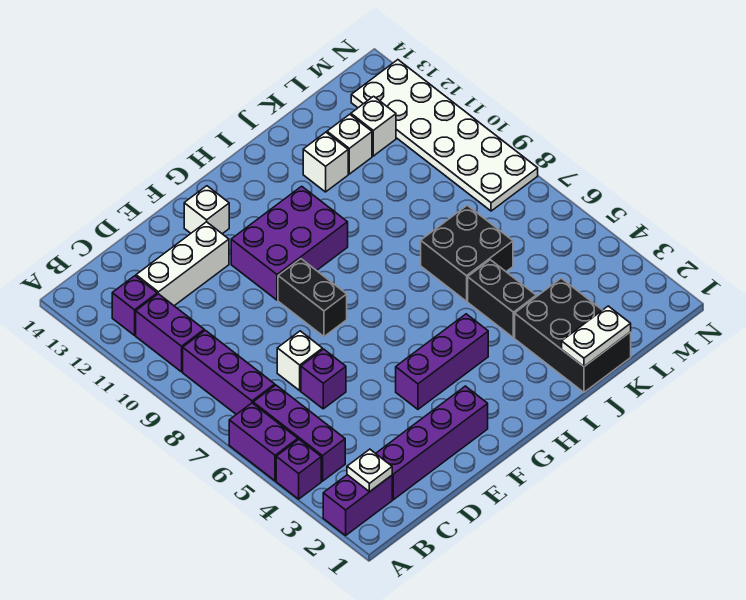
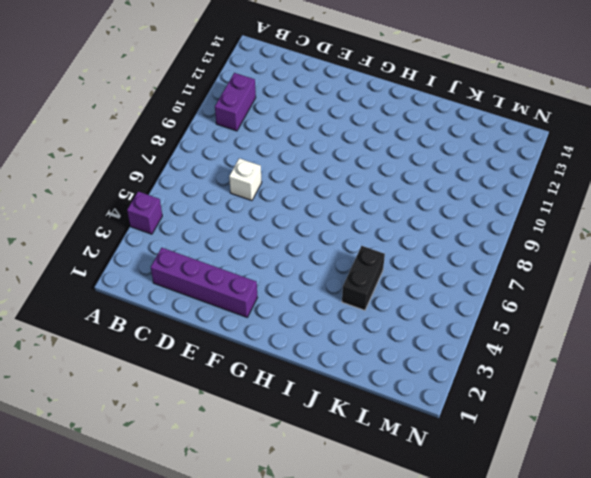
none -> purple brick A2:B2 level 1
none -> purple brick A5:A6 level 1
none -> purple brick B4:B6 level 1

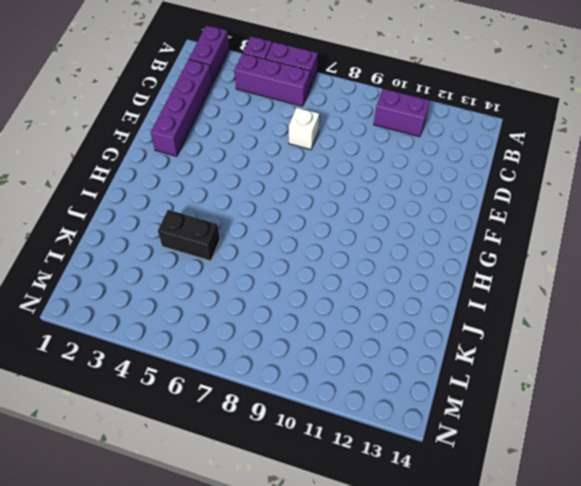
none -> purple brick B7:B9 level 1
none -> purple brick B12 level 1
none -> white brick C12:E12 level 1

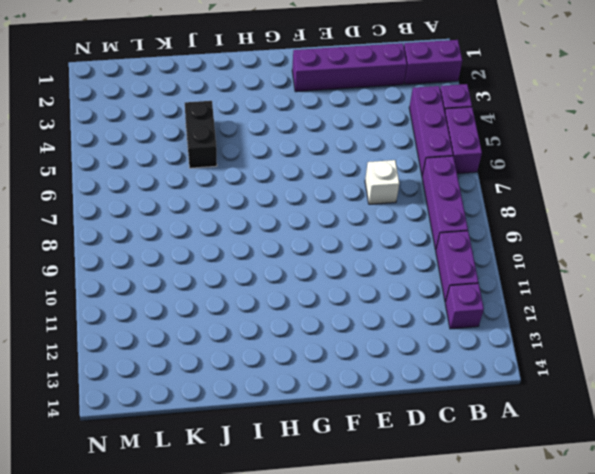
none -> white brick C12:E12 level 1
none -> purple brick D6 level 1
none -> purple brick F4:H4 level 1

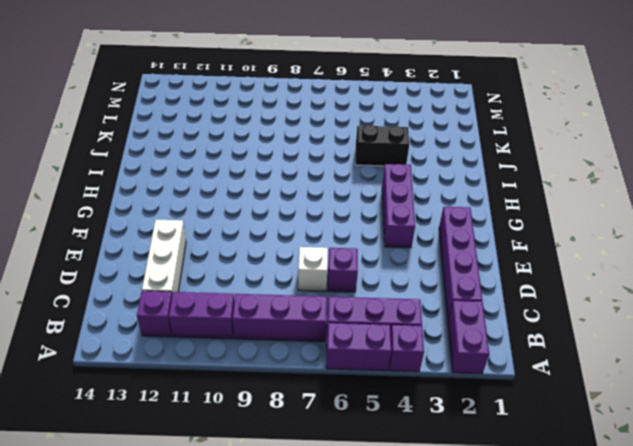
none -> black brick F8:F9 level 1
none -> purple brick F10:H11 level 1
none -> white brick F13 level 1

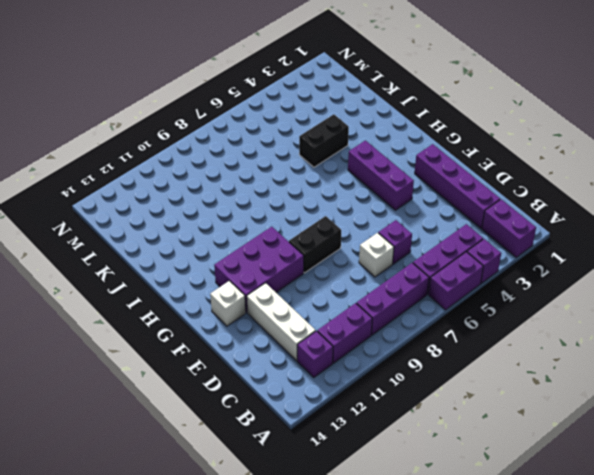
purple brick F10:G12 level 1 -> purple brick F10:H11 level 1
none -> black brick J1:K3 level 1
none -> black brick J6:K7 level 1
none -> white brick J12 level 1

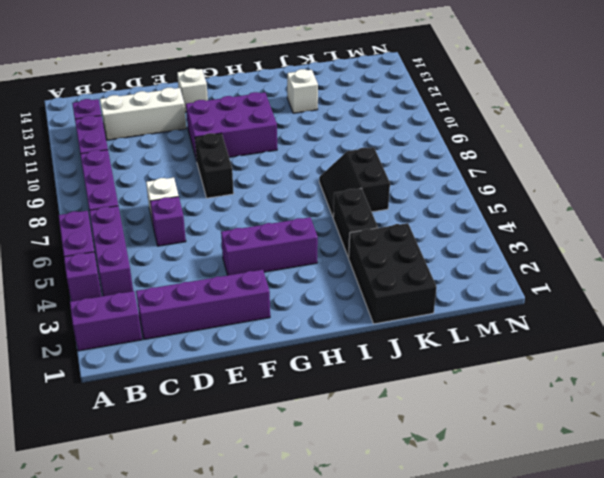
black slope J6:K7 level 1 top K -> black brick J6:K7 level 1
none -> white brick K12 level 1
none -> white brick L12 level 1
none -> white plate M8:N13 level 1

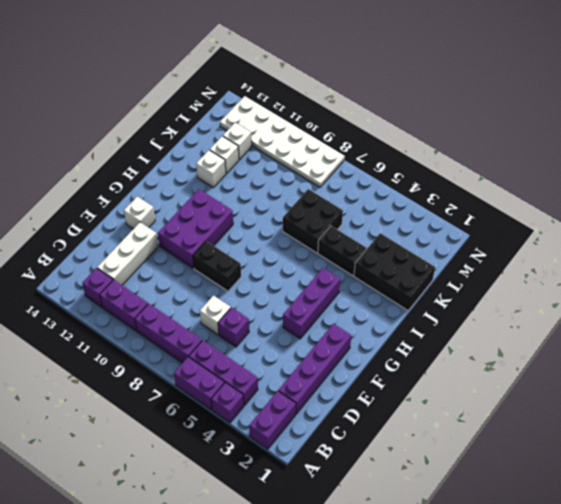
none -> white plate B2 level 2
none -> white plate J1:K1 level 2

